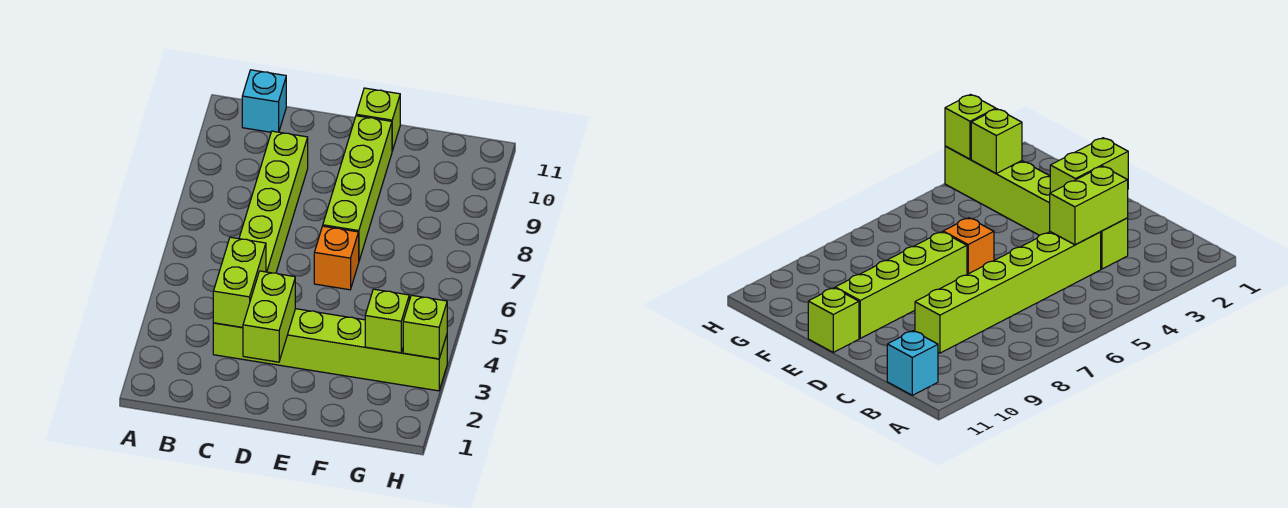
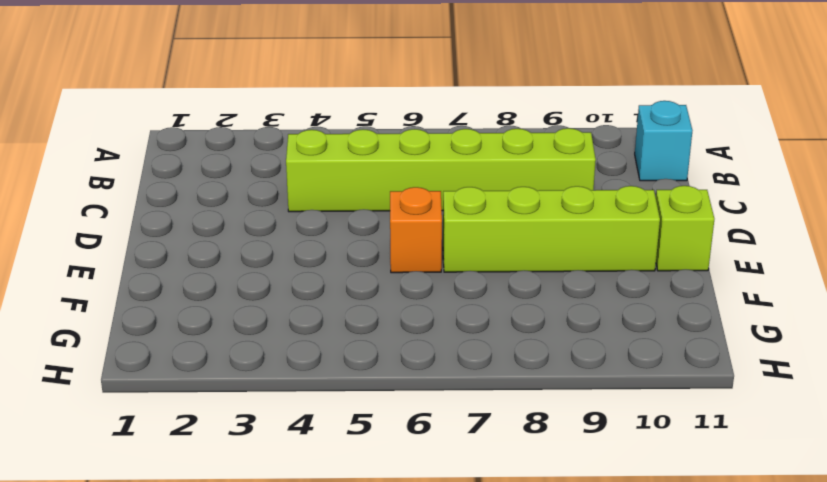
none -> lime brick C3:H3 level 1
none -> lime brick C3:C4 level 2

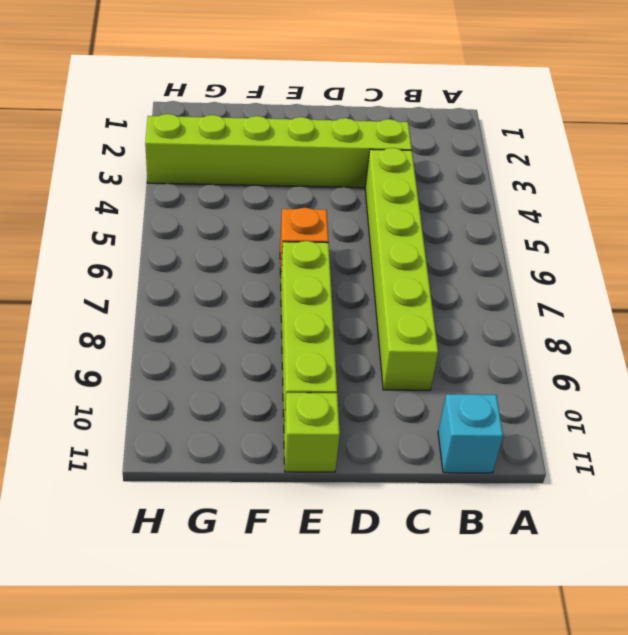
none -> lime brick C3:C4 level 2
none -> lime brick D2:D3 level 2

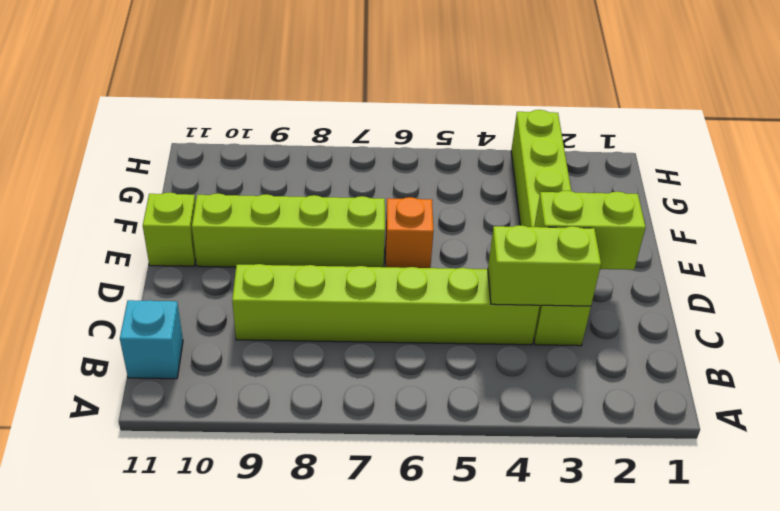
none -> lime brick G3 level 2
none -> lime brick H3 level 2

